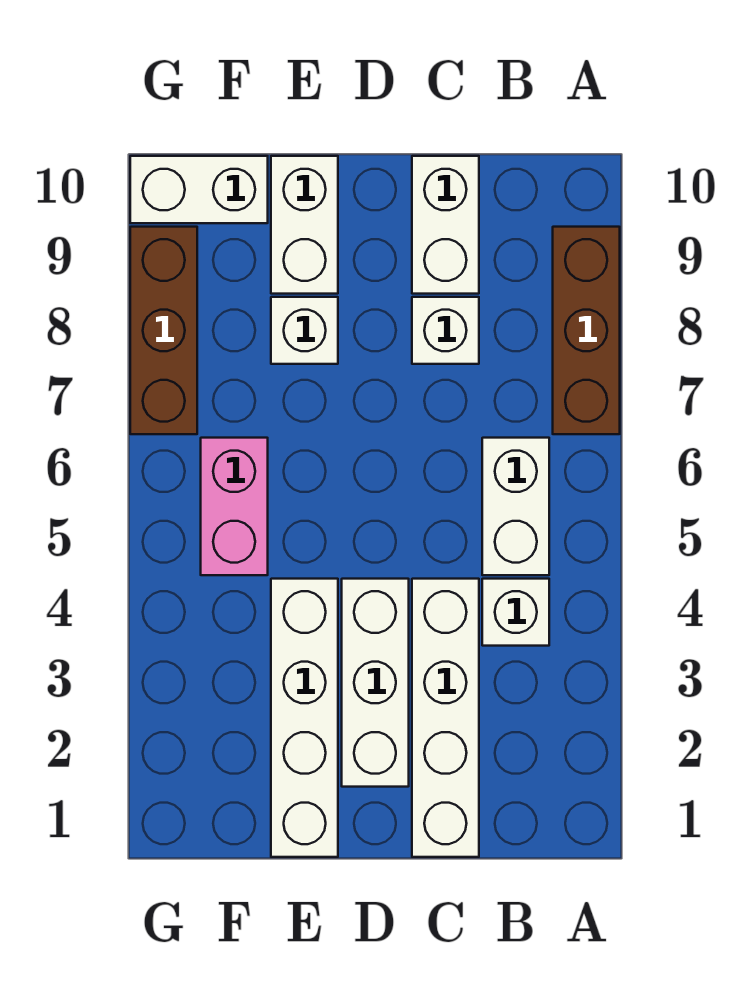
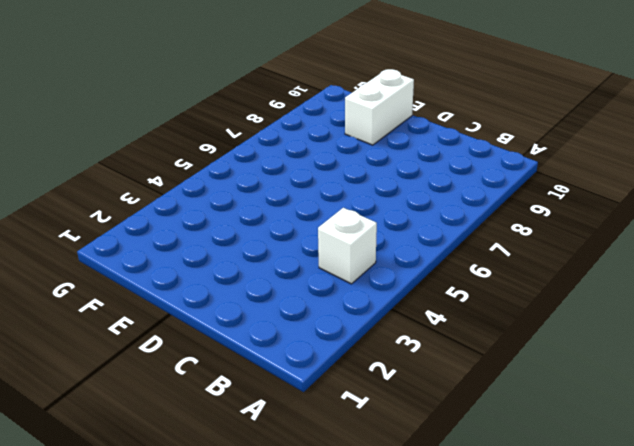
none -> brown brick A7:A9 level 1
none -> white brick B5:B6 level 1
none -> white brick C1:C4 level 1

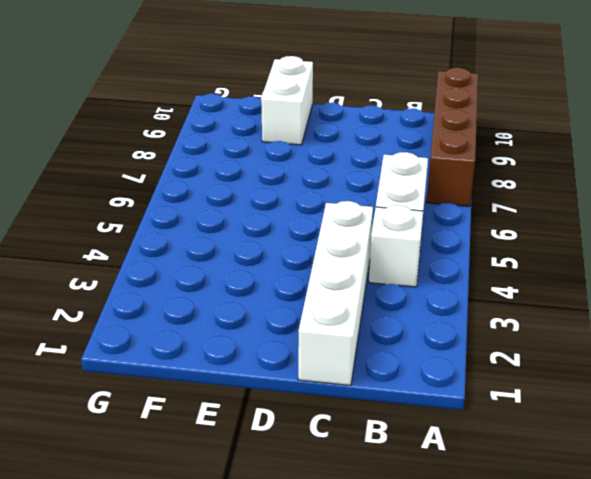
brown brick A7:A10 level 1 -> brown brick A7:A9 level 1
none -> white brick C8 level 1
none -> white brick C9:C10 level 1
none -> white brick D2:D4 level 1

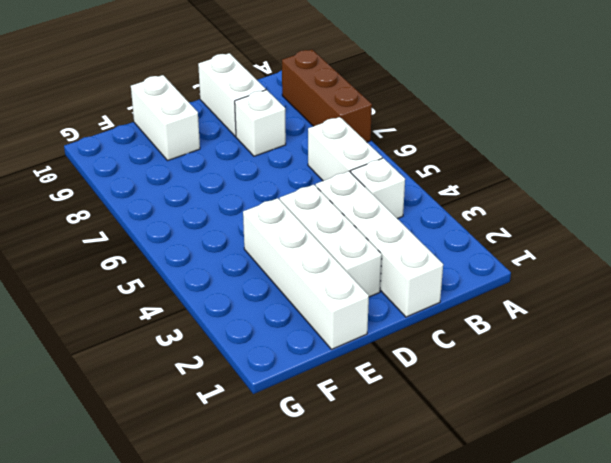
none -> white brick E8 level 1
none -> pink brick F5:F6 level 1
none -> white brick F10:G10 level 1

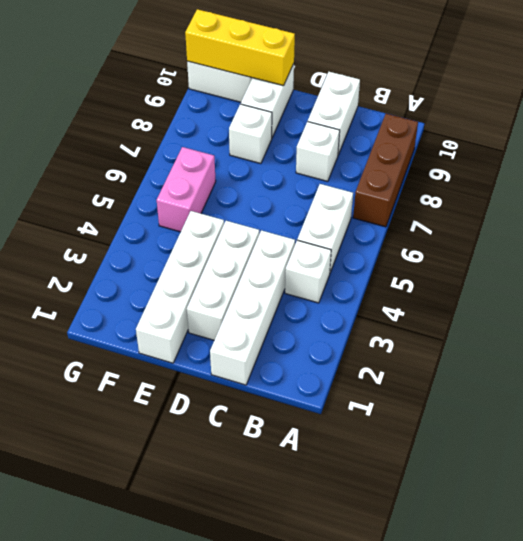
yellow brick E10:G10 level 2 -> none
none -> brown brick G7:G9 level 1

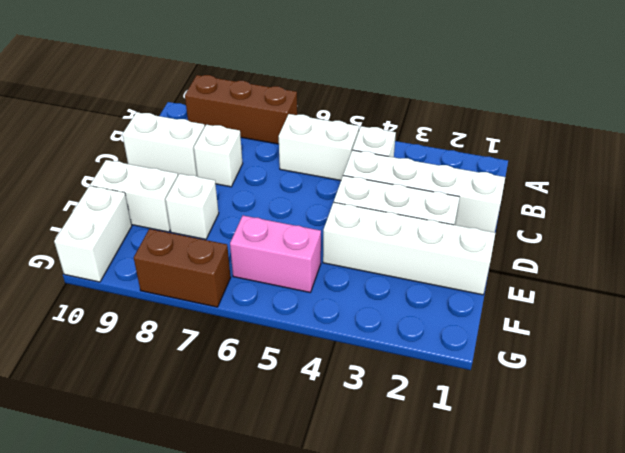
brown brick G7:G8 level 1 -> brown brick G7:G9 level 1

